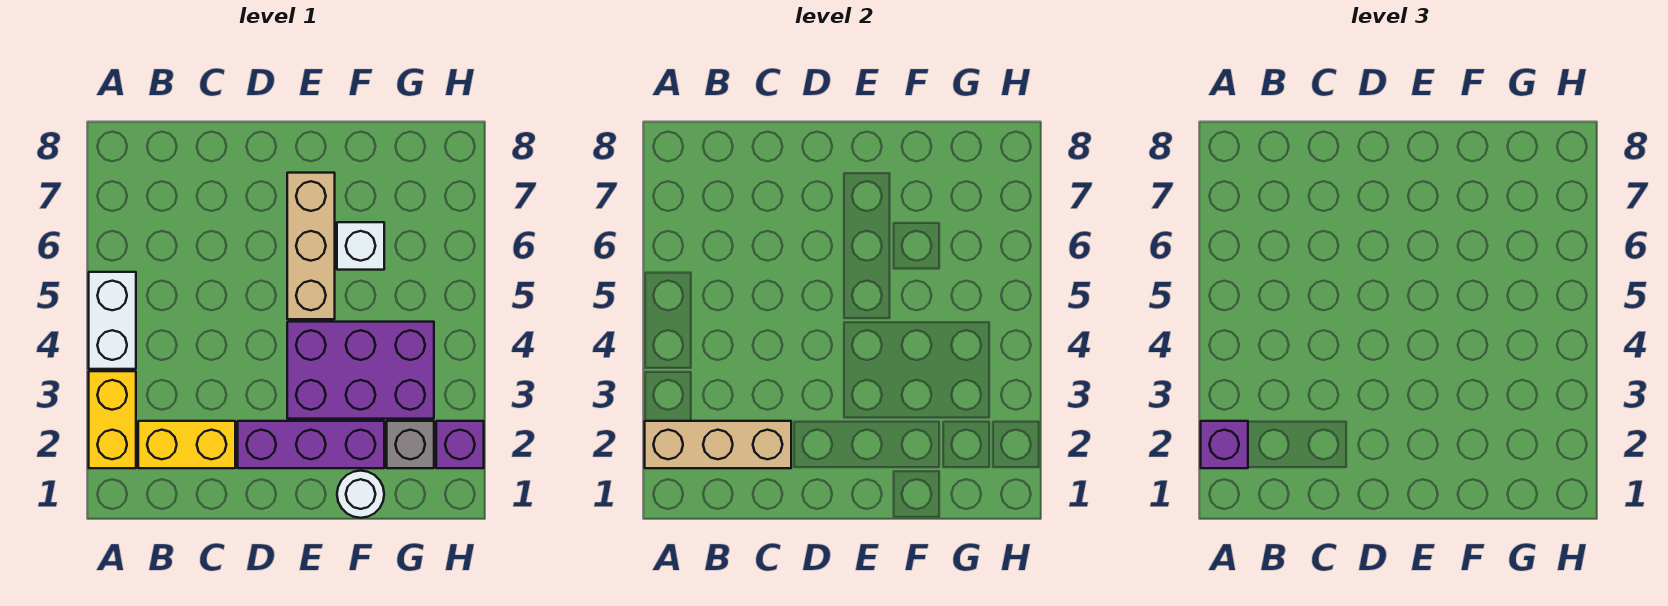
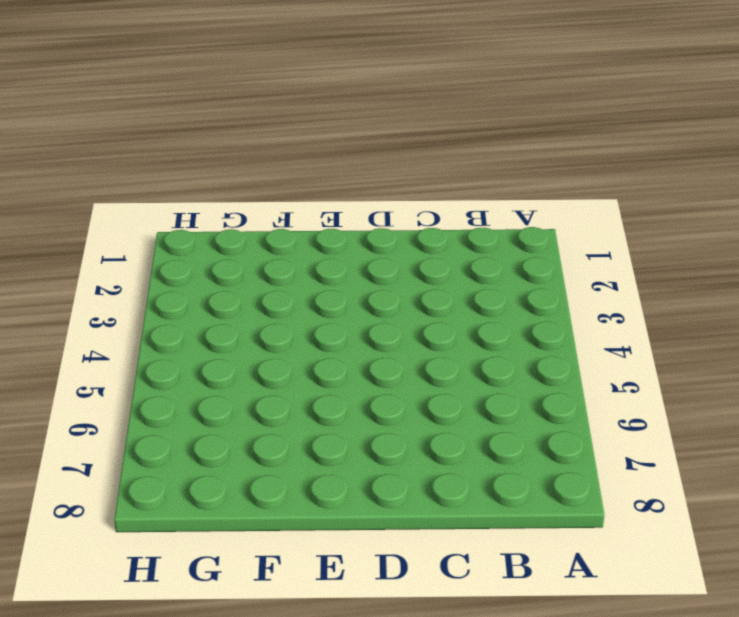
none -> yellow brick A2:A3 level 1
none -> white brick A4:A5 level 1
none -> yellow brick B2:C2 level 1

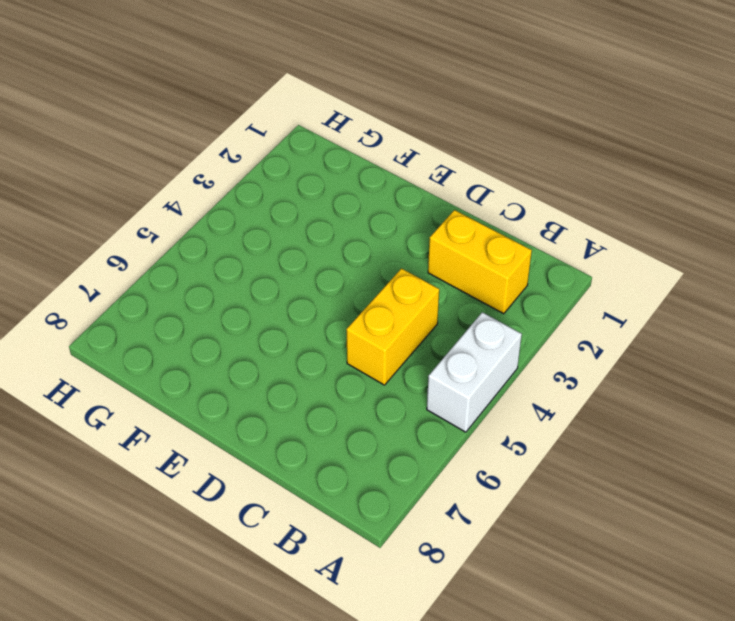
yellow brick C4:C5 level 1 -> yellow brick A2:A3 level 1
none -> purple brick D2:F2 level 1
none -> purple brick E3:G4 level 1
none -> tan brick E5:E7 level 1

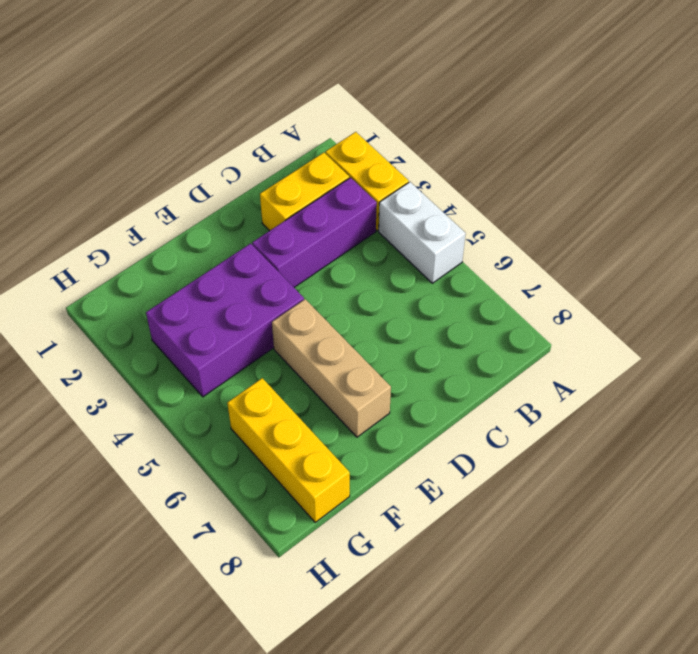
purple brick B3:D3 level 1 -> purple brick D2:F2 level 1
yellow brick G6:G8 level 1 -> none
none -> white round brick F1 level 1
none -> white brick F6 level 1
none -> grey brick G2 level 1

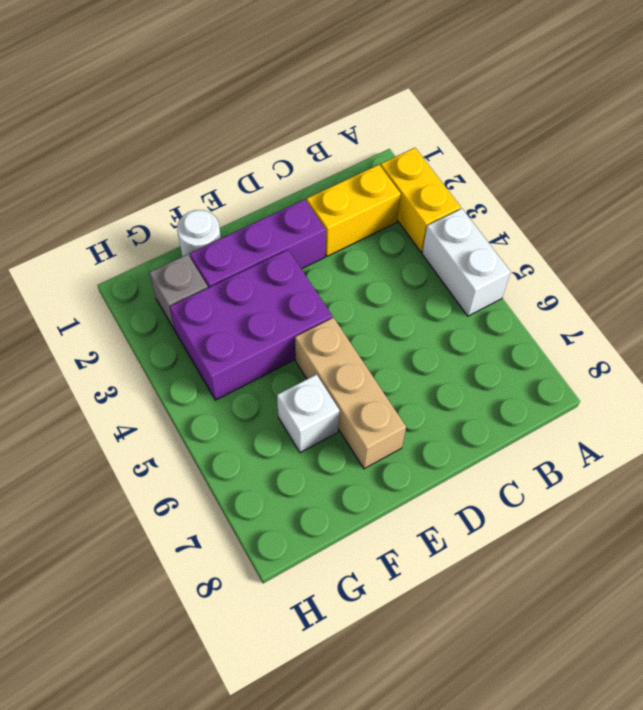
none -> purple brick H2 level 1
none -> tan brick A2:C2 level 2
none -> purple brick A2 level 3

